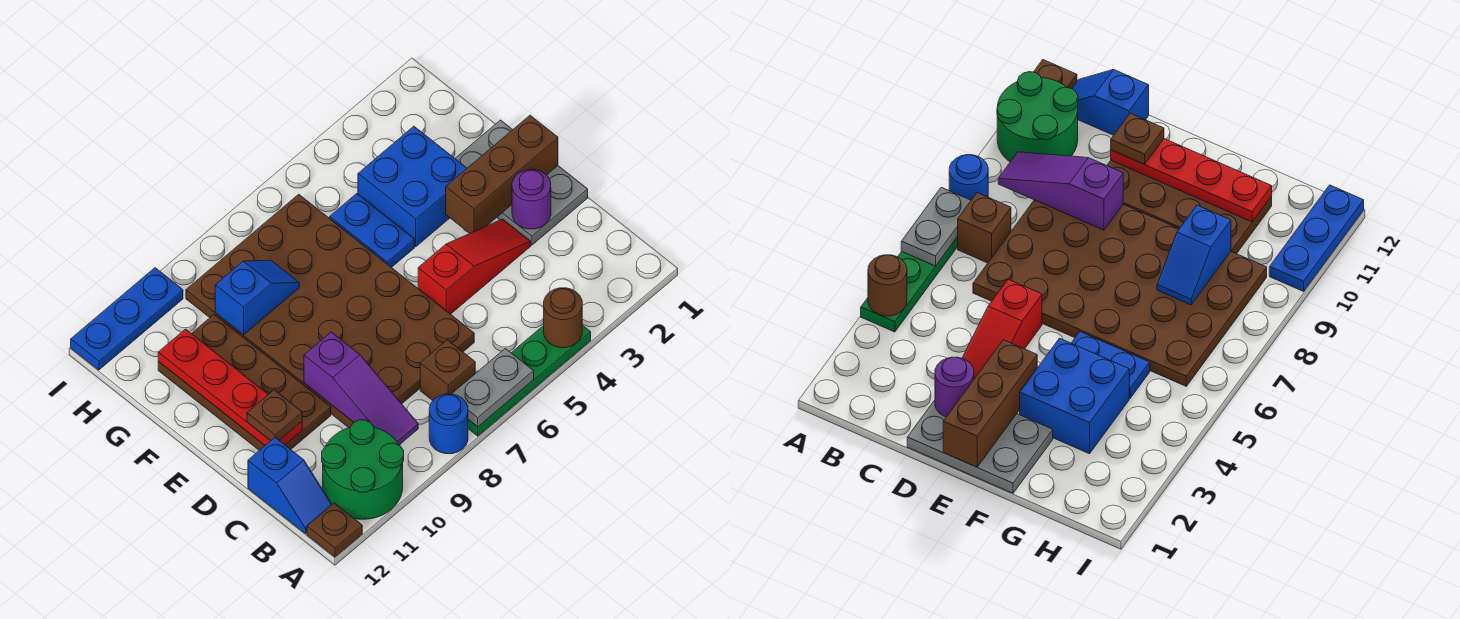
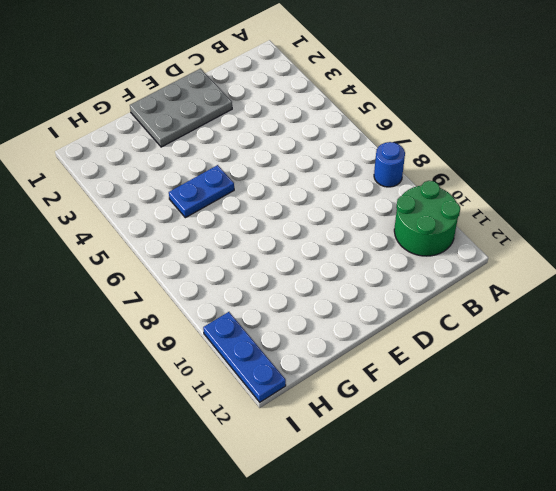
none -> green plate A4:A7 level 1
none -> brown plate A12 level 1
none -> brown brick B7 level 1

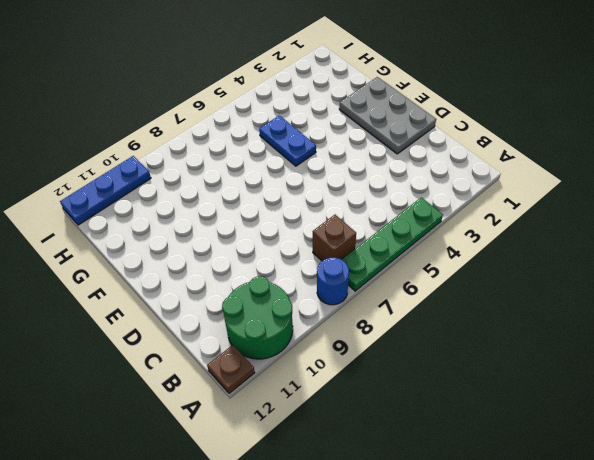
none -> blue slope B12:C12 level 1 top C
none -> brown plate C6:H9 level 1
none -> red slope D3:D5 level 1 top 5

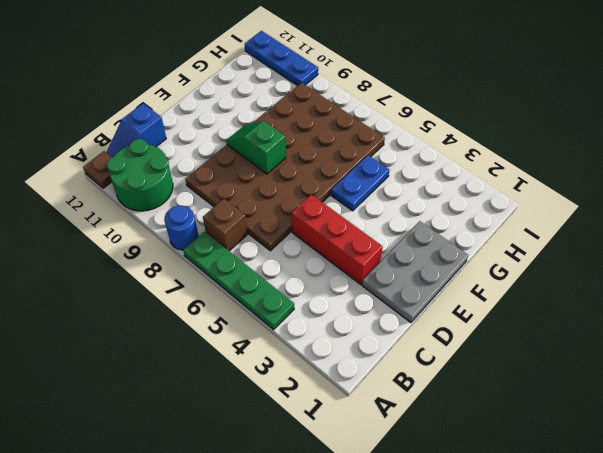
red brick D3:D5 level 1 -> red slope D3:D5 level 1 top 5
green slope E8:E9 level 2 top 8 -> none
none -> brown plate D10:G11 level 1
none -> blue brick F3:G4 level 1
none -> brown round brick A4 level 2

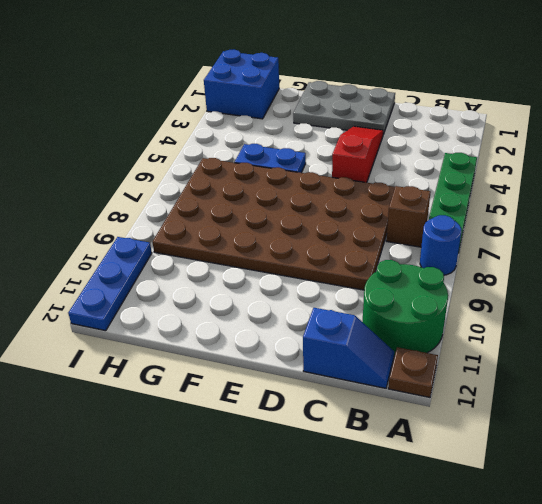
blue brick H1:I2 level 1 -> blue brick F3:G4 level 1
none -> brown plate D10:G11 level 1
none -> brown round brick A4 level 2
none -> grey plate A6:A7 level 2

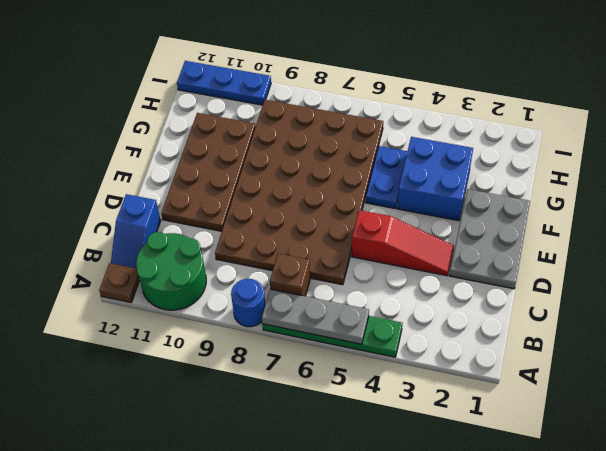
grey plate A5:A7 level 2 -> grey plate A6:A7 level 2
none -> brown round brick A4 level 2
none -> purple slope B9:D9 level 2 top D
none -> purple round brick D2 level 2

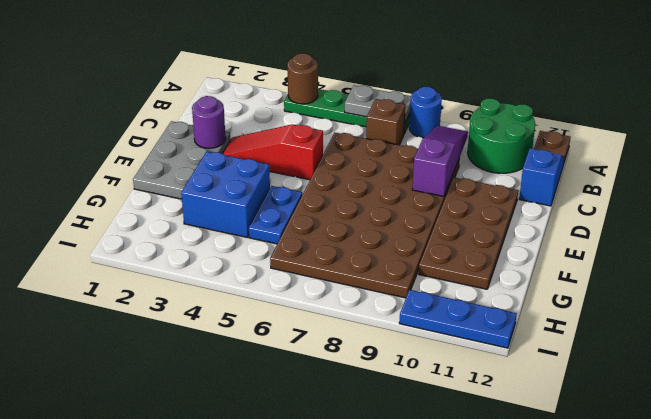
none -> red plate D11:G11 level 2
none -> brown brick E1:E3 level 2
none -> blue slope G8:G9 level 2 top 9

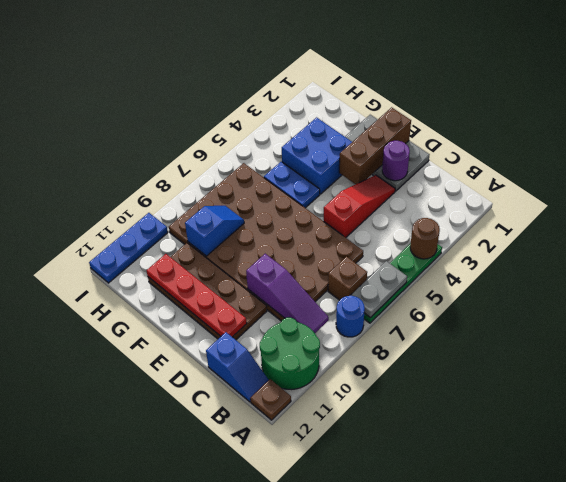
none -> brown plate D11 level 3

